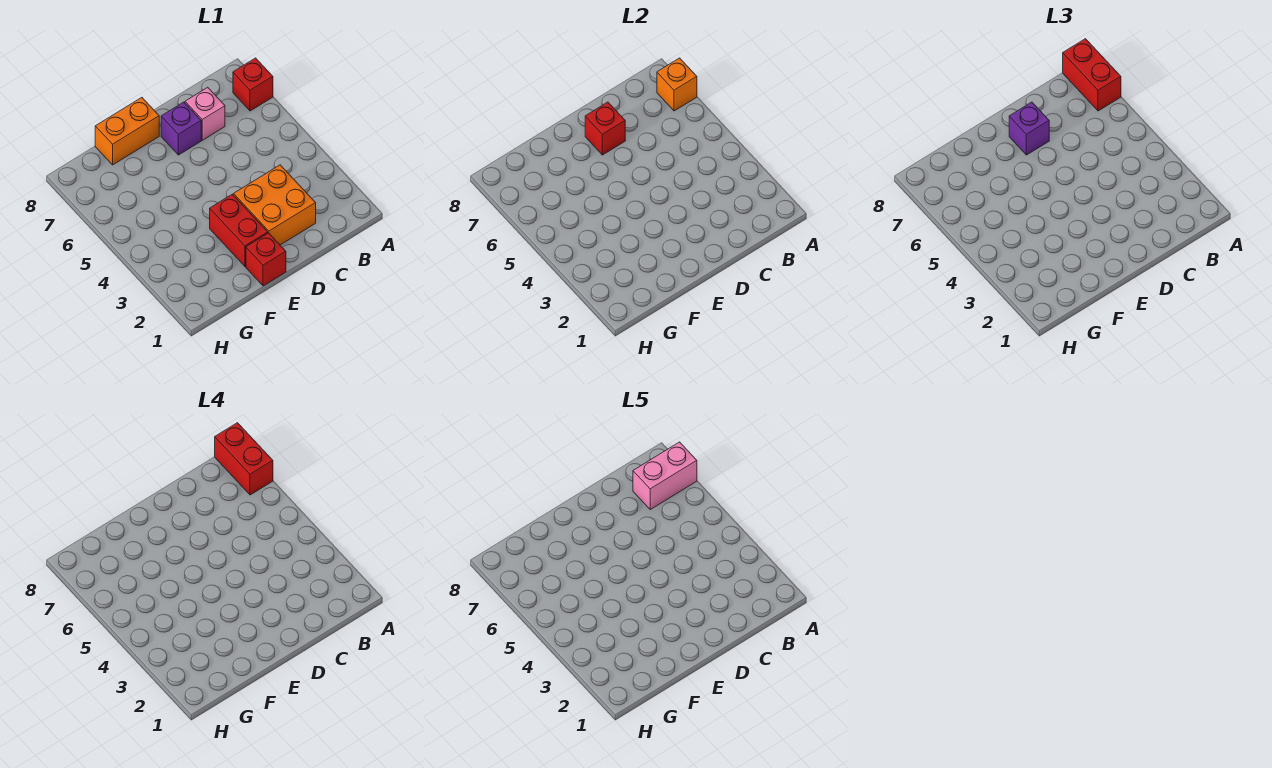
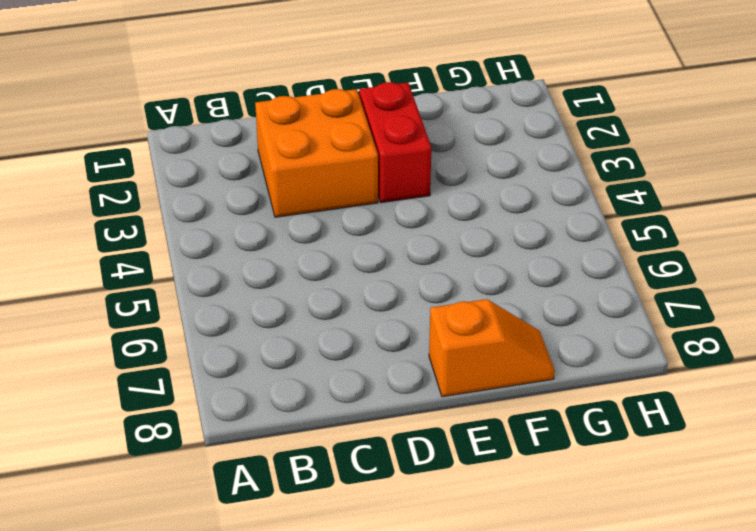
orange slope E8:F8 level 1 top E -> orange brick E8:F8 level 1
none -> red brick A7 level 1
none -> pink brick C7 level 1
none -> purple brick D7 level 1

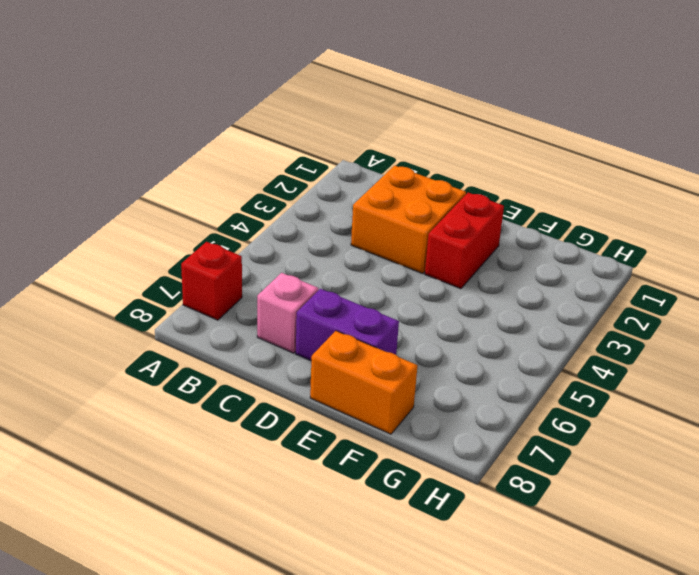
purple brick D7:E7 level 1 -> purple brick D7 level 1
none -> red brick E1 level 1
none -> orange brick A7 level 2
none -> red brick D7 level 2

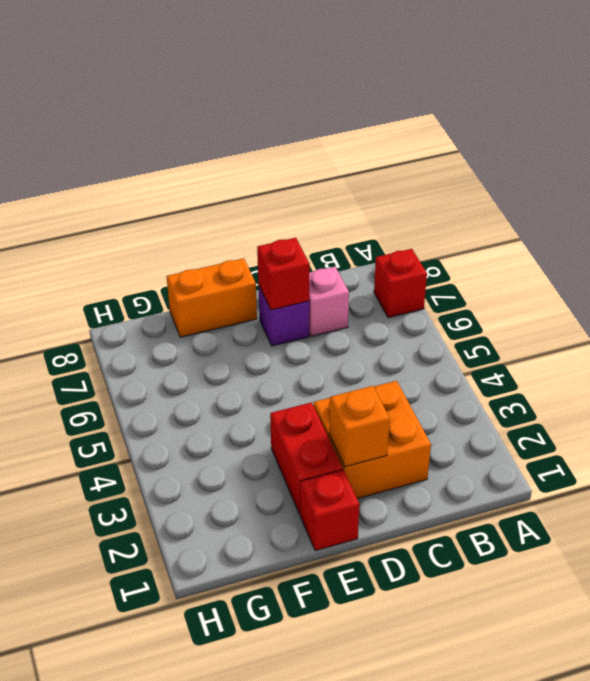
orange brick D2 level 2 -> orange brick A7 level 2
none -> red brick A7:A8 level 3
none -> purple brick D7 level 3
none -> red brick A7:A8 level 4

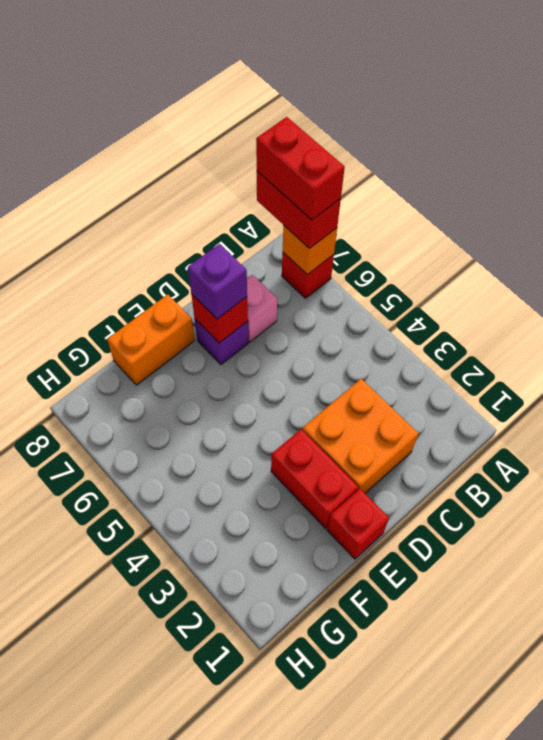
none -> pink brick A7:B7 level 5

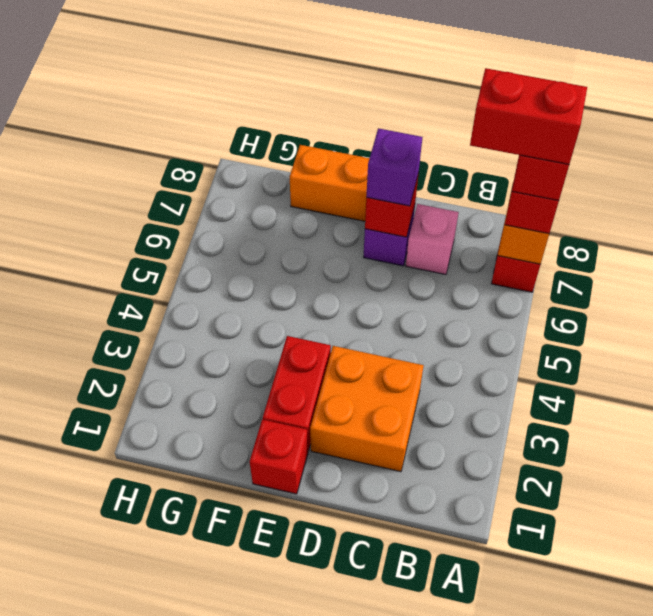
red brick A7:B7 level 5 -> pink brick A7:B7 level 5

